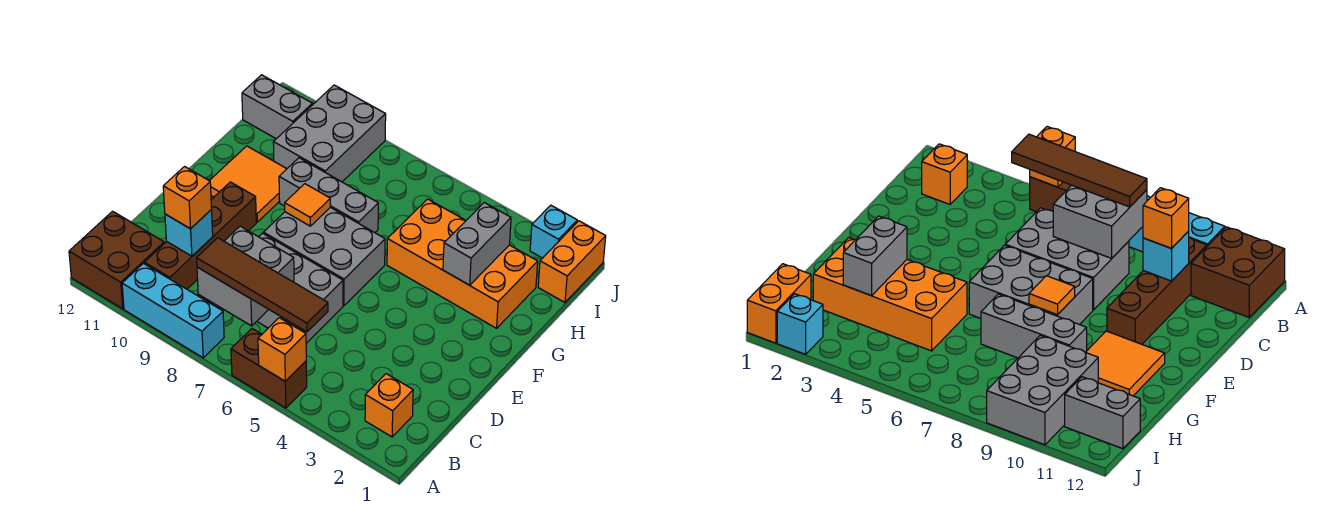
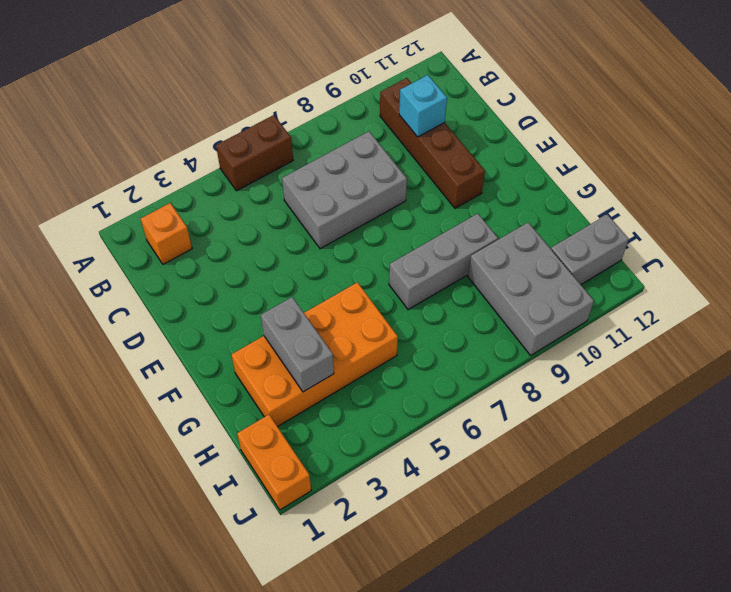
none -> cyan brick A8:A10 level 1
none -> brown brick A11:B12 level 1
none -> grey brick E6:F8 level 1

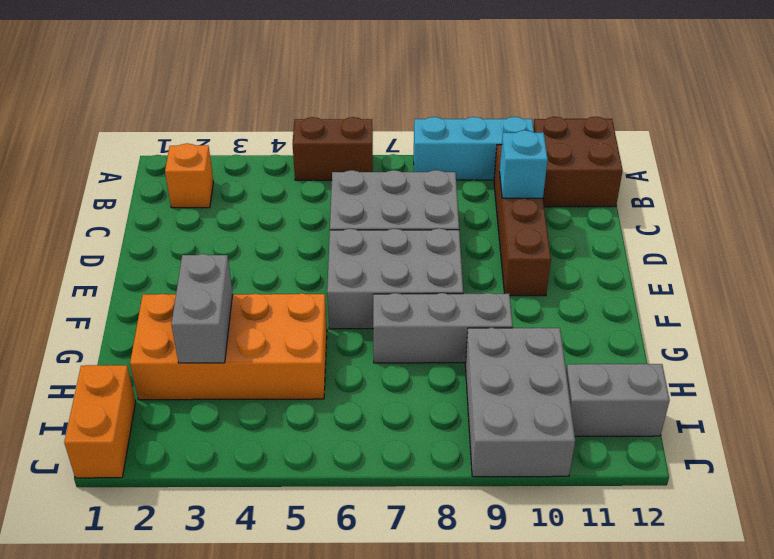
none -> orange tile F10:G11 level 1
none -> cyan brick J2 level 1
none -> orange brick A5 level 2

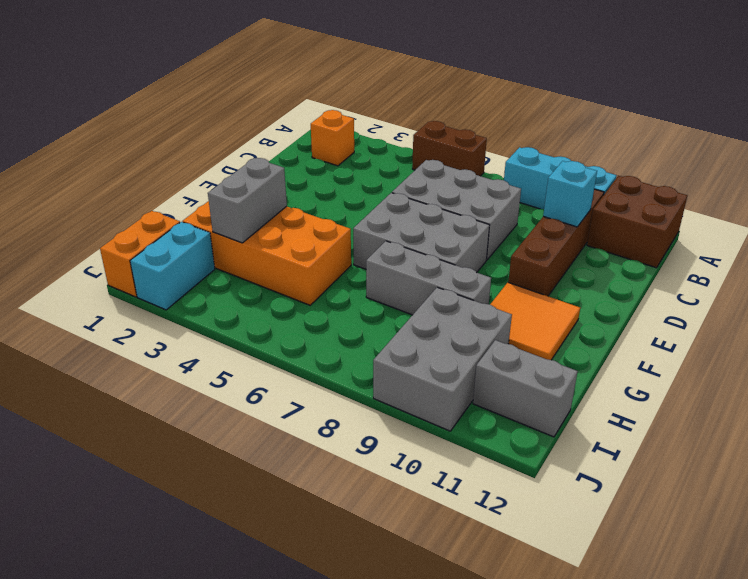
cyan brick I2:J2 level 1 -> cyan brick J2 level 1
none -> orange brick A5 level 2
none -> grey brick B7:C8 level 2
none -> orange tile F8 level 2

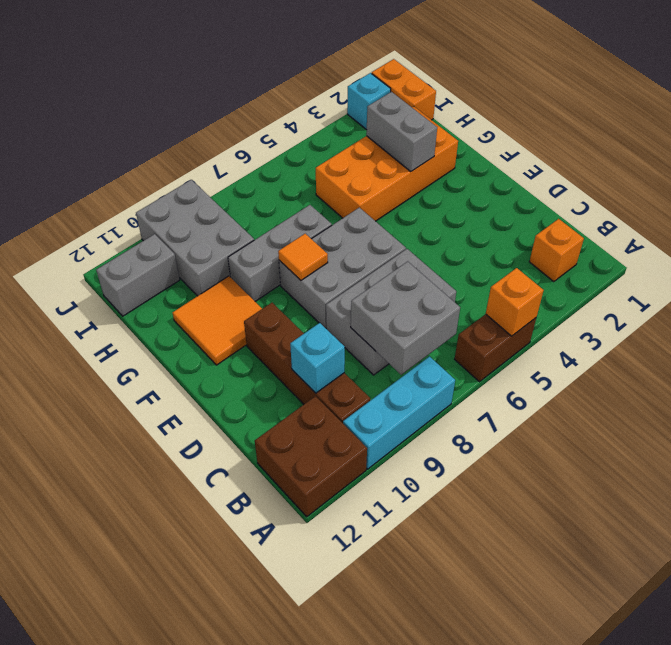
none -> brown tile B5:B8 level 3
none -> orange brick C10 level 3

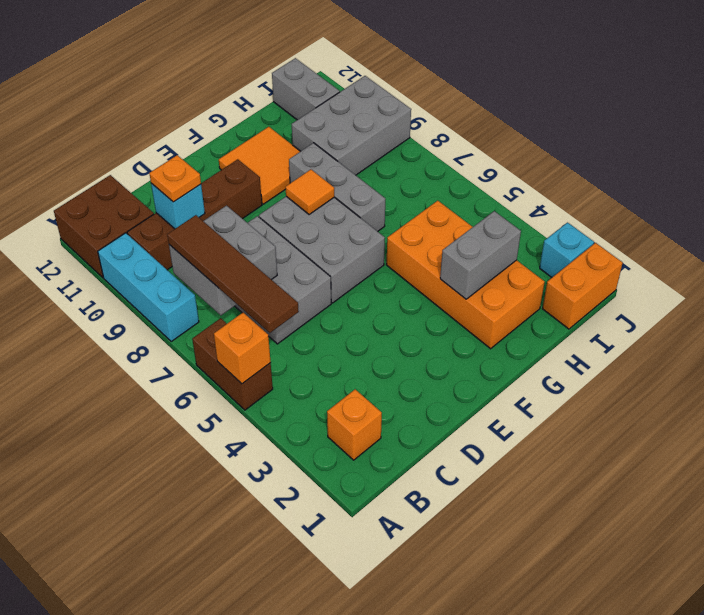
orange plate C10 level 3 -> orange brick C10 level 3

